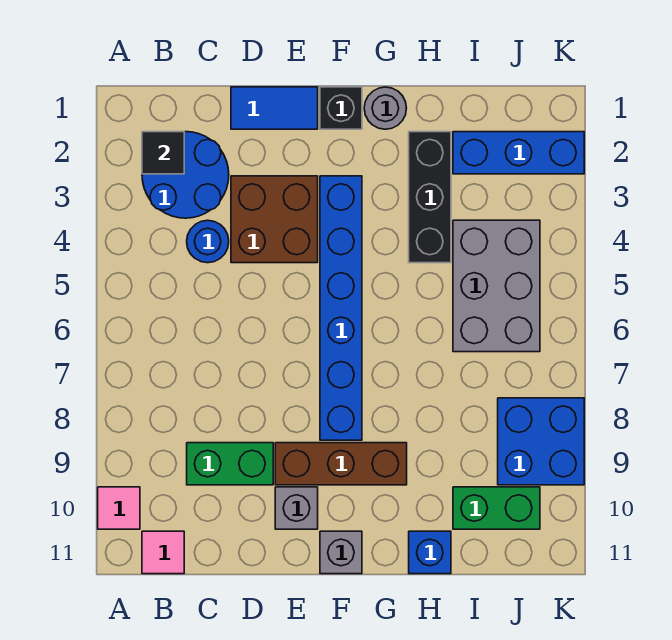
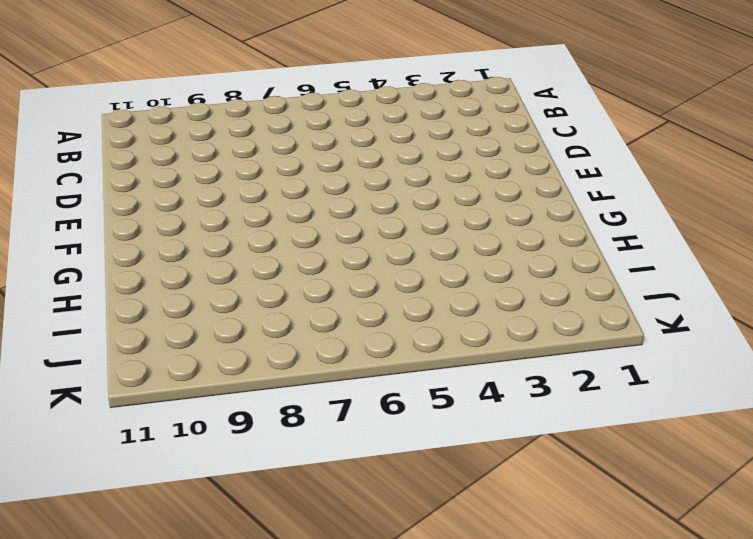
none -> pink tile A10 level 1
none -> blue round brick B2:C3 level 1
none -> pink tile B11 level 1

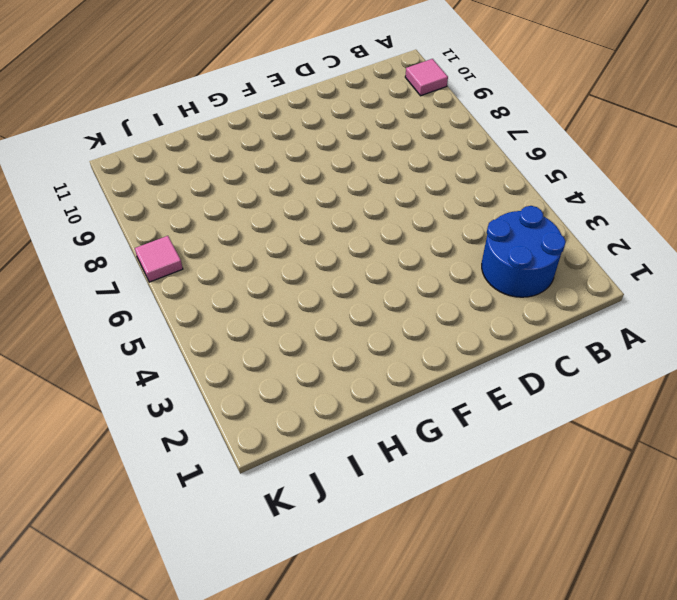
pink tile K7 level 1 -> pink tile B11 level 1
none -> blue round brick C4 level 1
none -> green brick C9:D9 level 1
none -> blue tile D1:E1 level 1

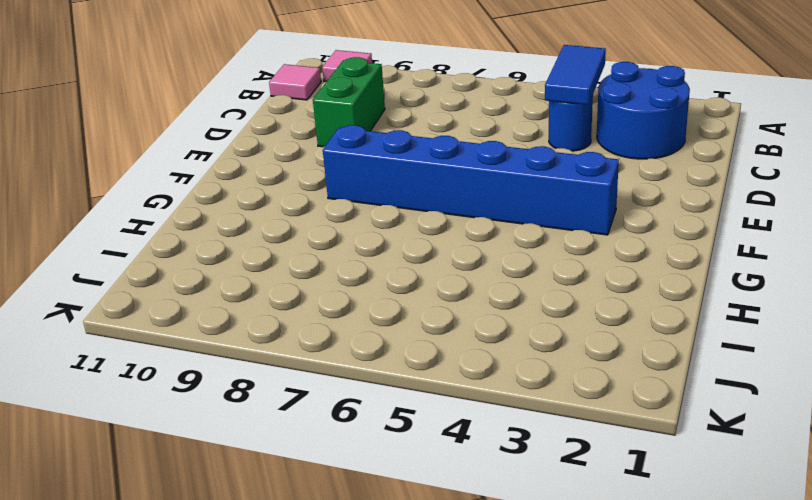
blue tile B4:C4 level 2 -> blue tile D1:E1 level 1
none -> brown brick D3:E4 level 1
none -> brown brick E9:G9 level 1
none -> grey brick E10 level 1

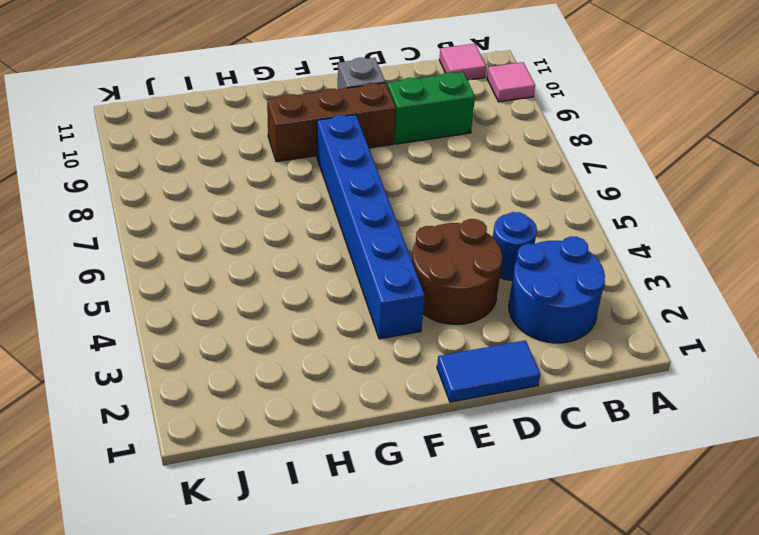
brown round brick D3:E4 level 1 -> brown brick D3:E4 level 1
none -> black brick F1 level 1
none -> grey brick F11 level 1
none -> grey round brick G1 level 1

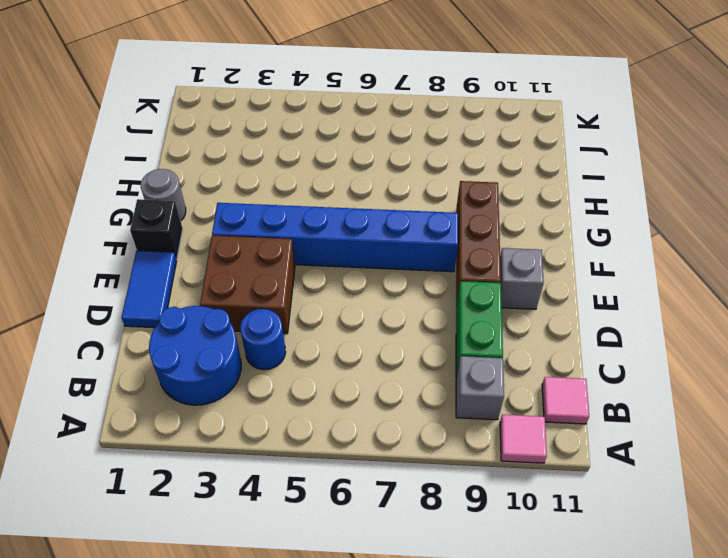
grey brick B9 level 1 -> grey brick F11 level 1
none -> black brick H2:H4 level 1
none -> blue brick H11 level 1
none -> blue brick I2:K2 level 1

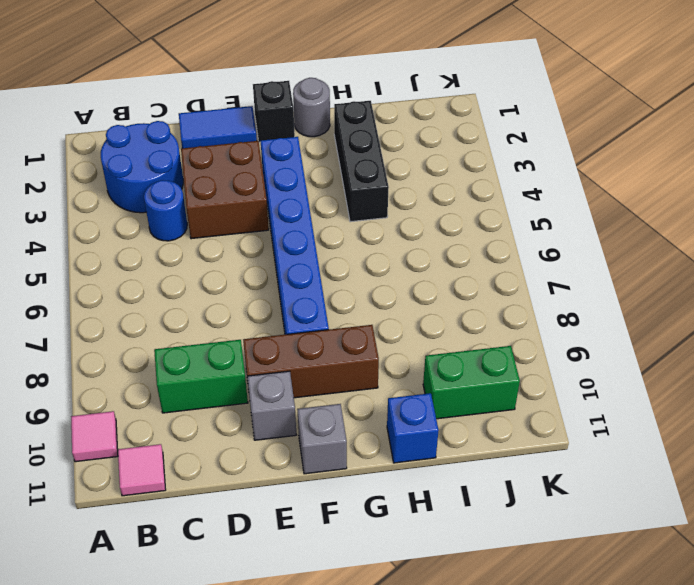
none -> blue brick I2:K2 level 1
none -> grey brick I4:J6 level 1
none -> blue brick J8:K9 level 1

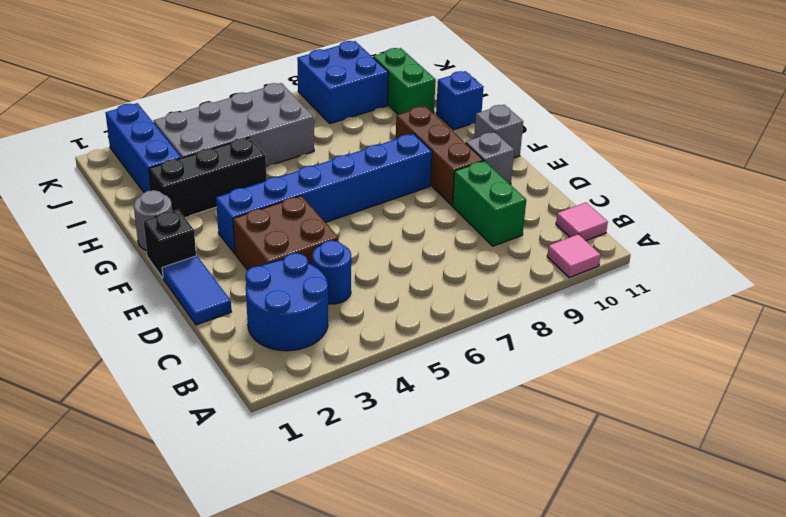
grey brick I3:J6 level 1 -> grey brick I4:J6 level 1
none -> black tile B2 level 2

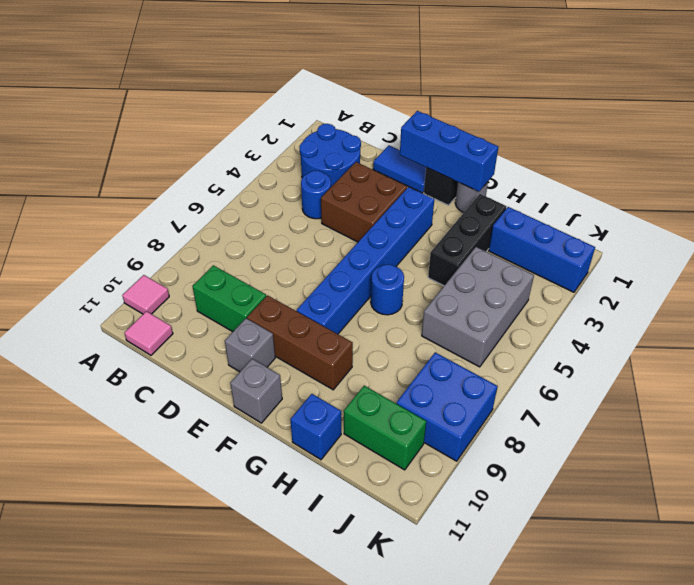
blue brick E1:G1 level 2 -> none
blue round brick G6 level 1 -> none
none -> black tile B2 level 2

